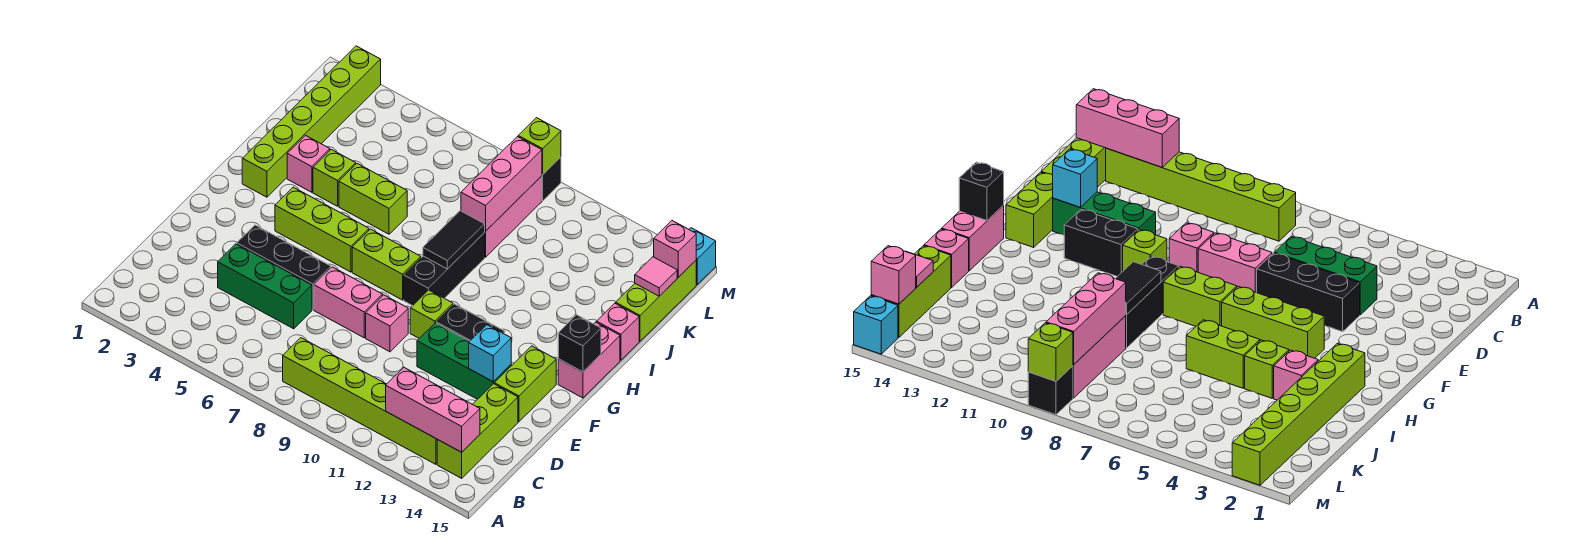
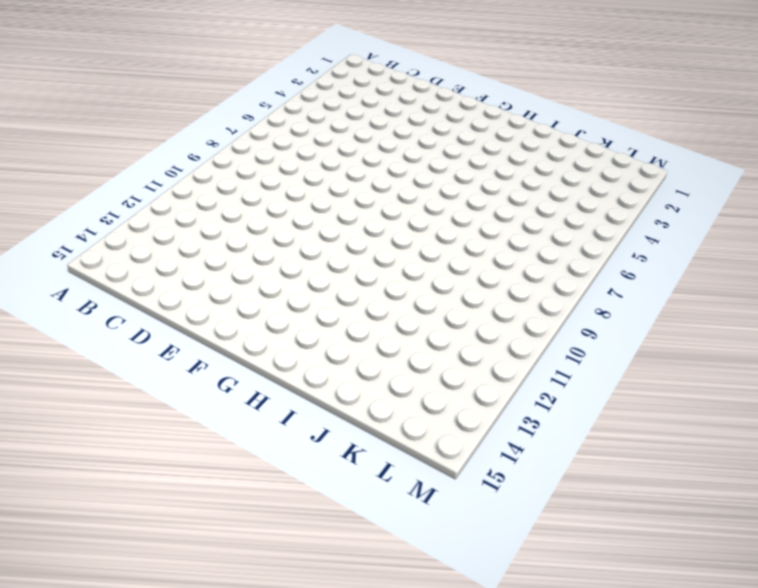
none -> lime brick B8:B13 level 1
none -> lime brick B14:D14 level 1
none -> green brick D4:D6 level 1
none -> black brick E4:E6 level 1

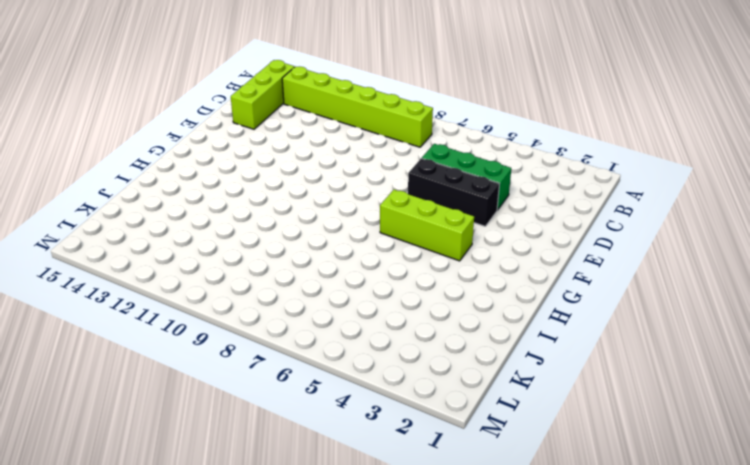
none -> pink brick E7:E8 level 1
none -> pink brick E9 level 1
none -> green brick E11:E13 level 1
none -> lime brick E14:F14 level 1

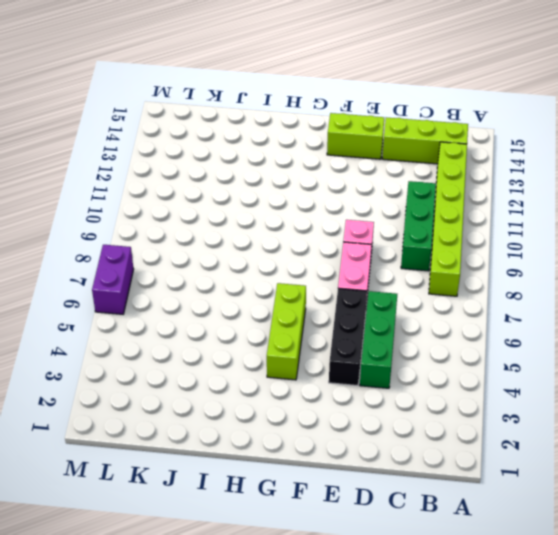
green brick C9:C11 level 1 -> green brick E11:E13 level 1
purple brick M6:M7 level 1 -> none
none -> lime brick F10 level 1
none -> black brick F11:F12 level 1
none -> lime brick G7:G8 level 1
none -> black brick G9:I9 level 1

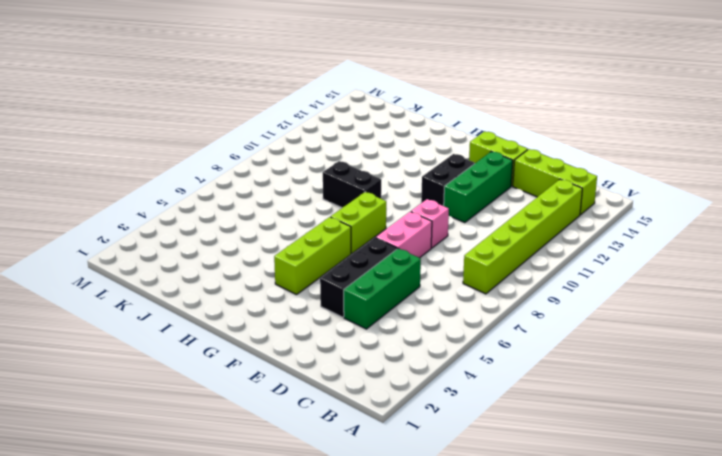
black brick H9:I9 level 1 -> black brick G9:I9 level 1
none -> lime brick F10 level 1
none -> pink brick G15:H15 level 1
none -> lime brick H2:M2 level 1
none -> pink brick I3 level 1

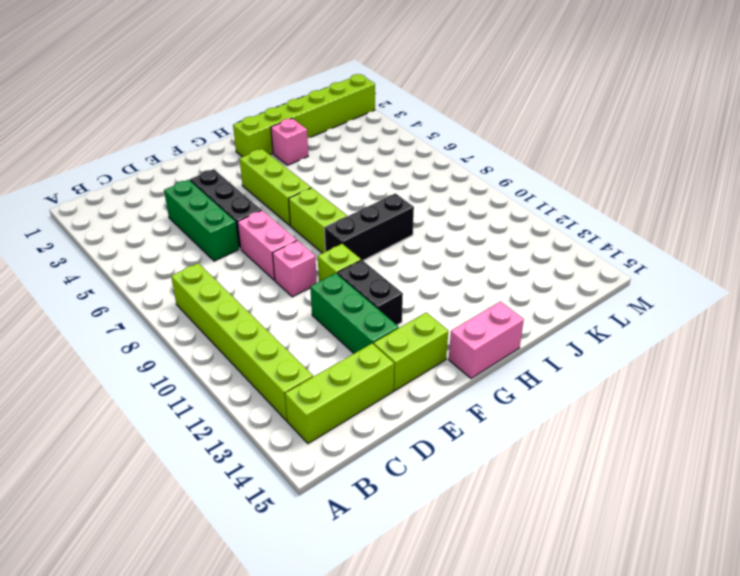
none -> lime brick I4 level 1
none -> lime brick I5:I6 level 1
none -> pink brick I15 level 1
none -> pink brick J9:L9 level 1

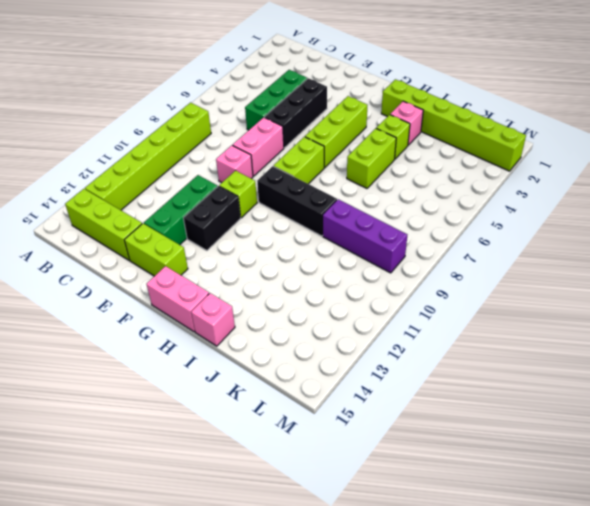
purple brick J9:L9 level 1 -> pink brick J9:L9 level 1
none -> lime brick J15:L15 level 1
none -> black brick M9 level 1
none -> cyan brick M15 level 1
none -> pink brick B12:B14 level 2

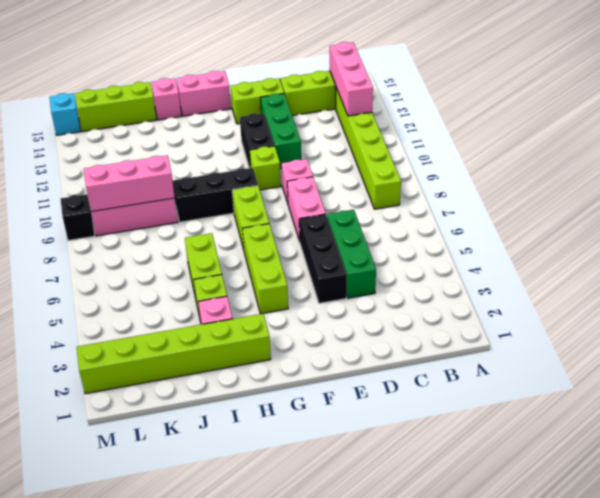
none -> cyan brick E13 level 2
none -> black brick G15 level 2
none -> black tile H9:I9 level 2
none -> pink tile K15 level 2

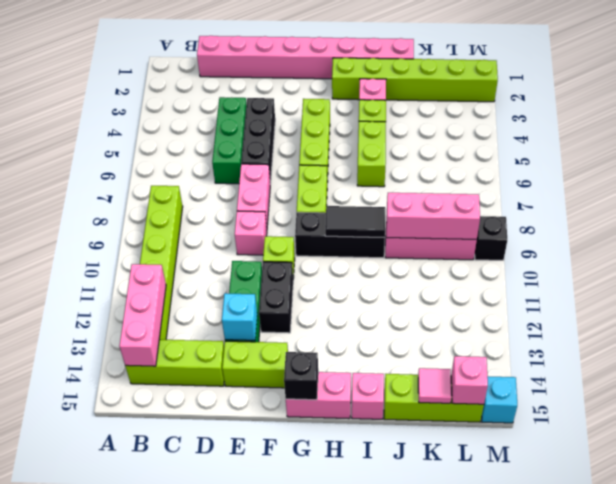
pink brick C1:J1 level 1 -> none
none -> lime brick M9 level 2

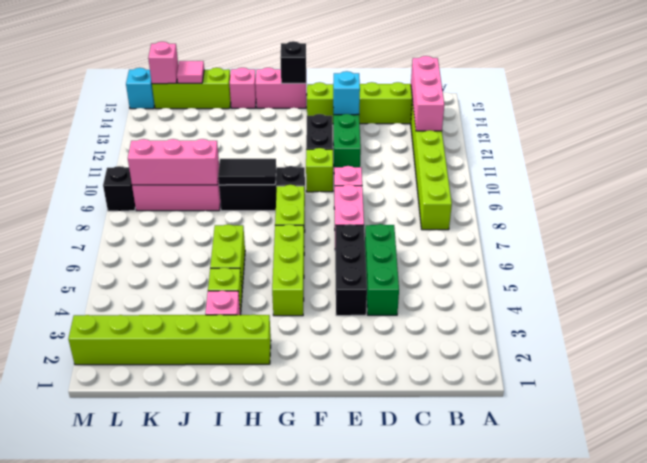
none -> lime brick M9 level 2

